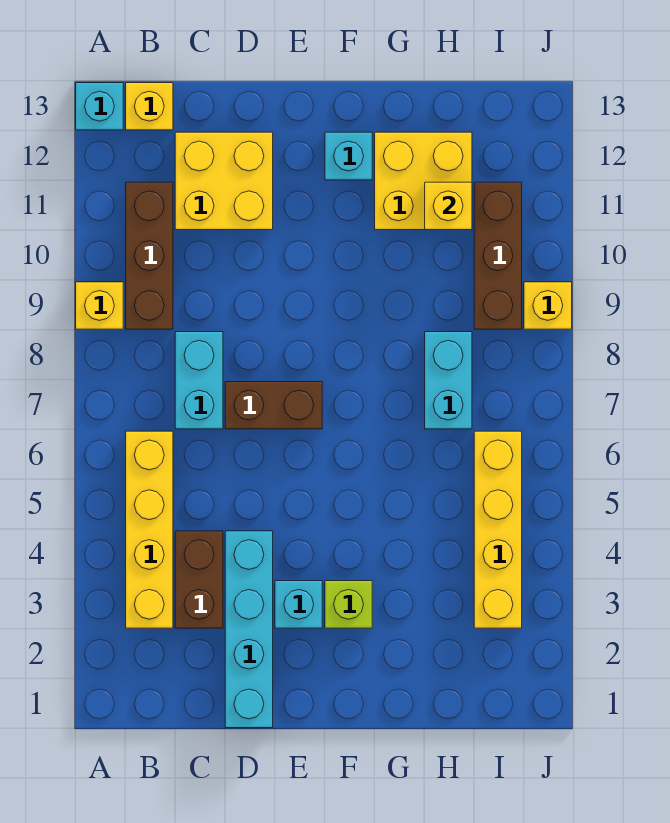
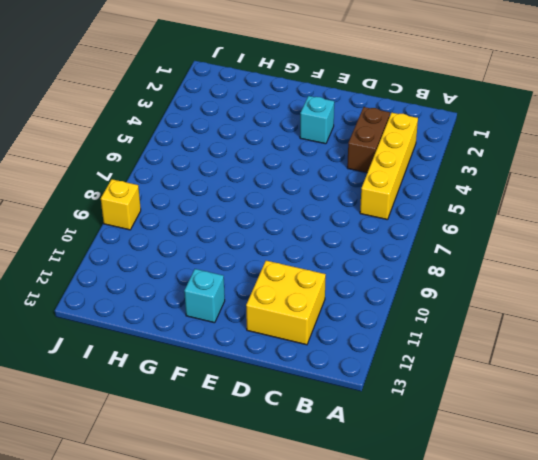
none -> yellow brick A9 level 1
none -> cyan brick A13 level 1
none -> brown brick B9:B11 level 1

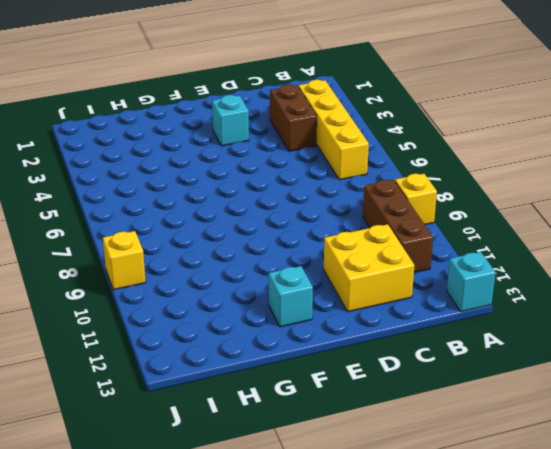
none -> yellow brick B13 level 1
none -> cyan brick C7:C8 level 1
none -> cyan brick D1:D4 level 1

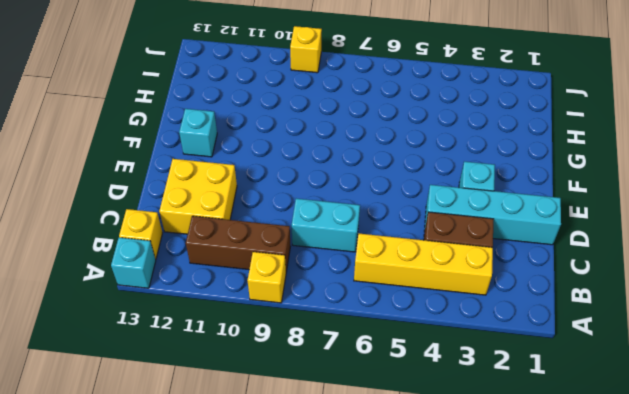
none -> brown brick D7:E7 level 1
none -> lime brick F3 level 1
none -> yellow brick G11:H12 level 1

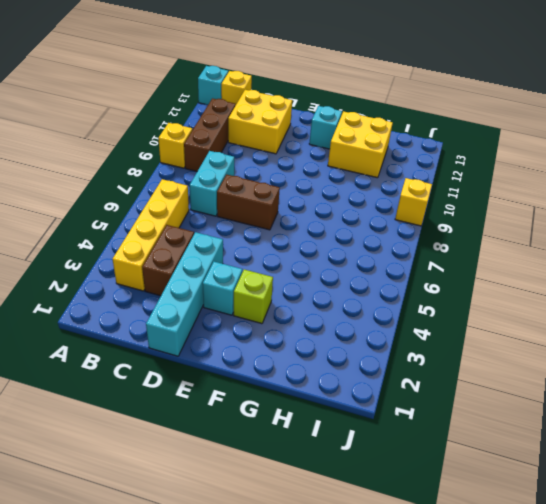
none -> cyan brick H7:H8 level 1
none -> yellow brick I3:I6 level 1
none -> brown brick I9:I11 level 1

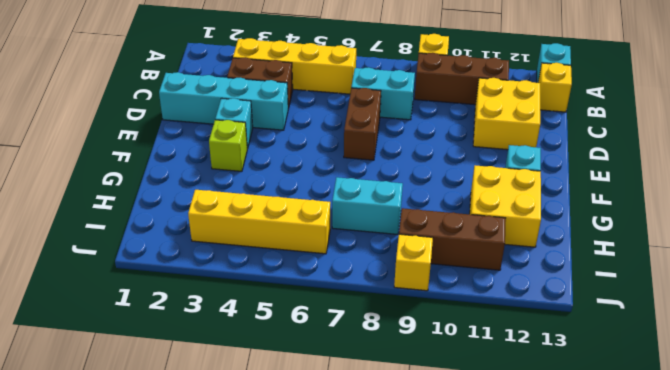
none -> yellow brick H11 level 2

